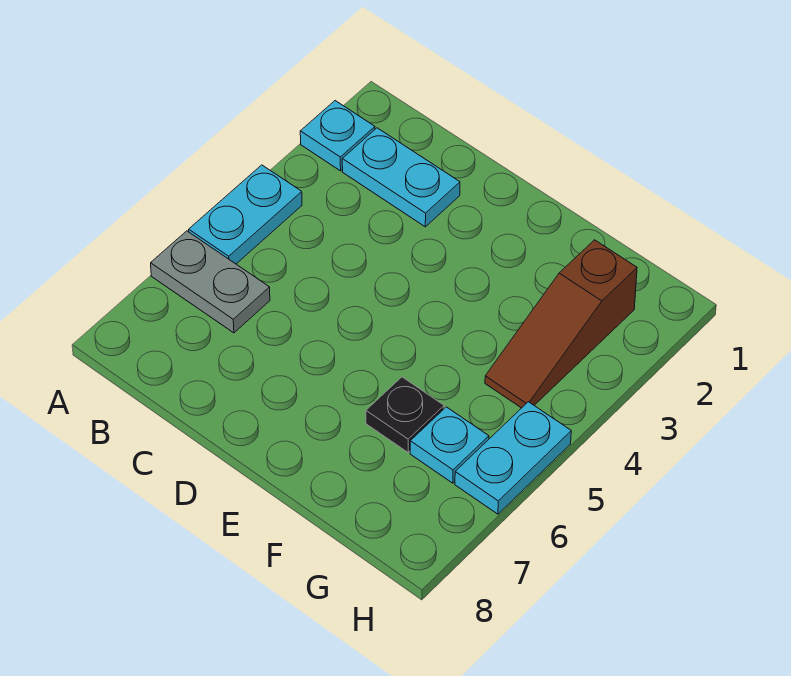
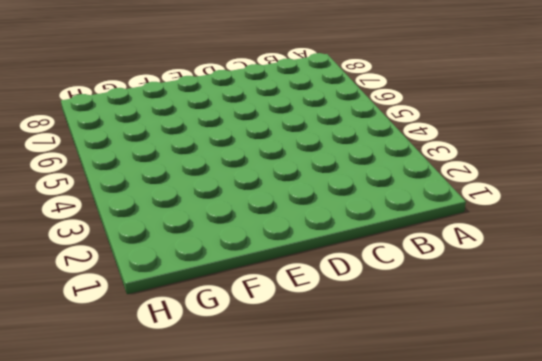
none -> cyan plate A2 level 1
none -> cyan plate A4:A5 level 1

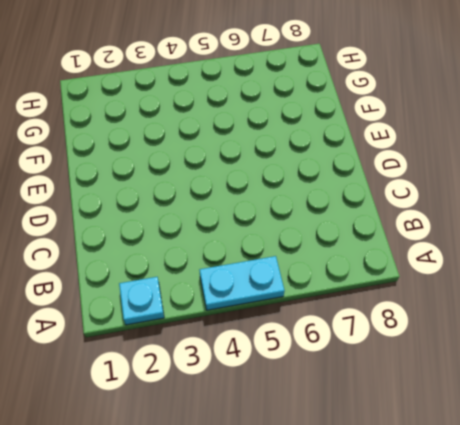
none -> grey plate A6:B6 level 1
none -> cyan plate B2:C2 level 1

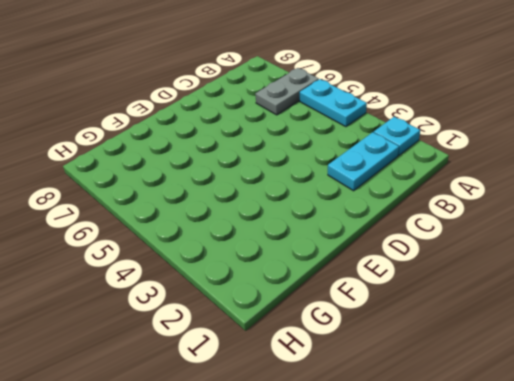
none -> black plate F6 level 1
none -> brown slope G2:G4 level 1 top 2

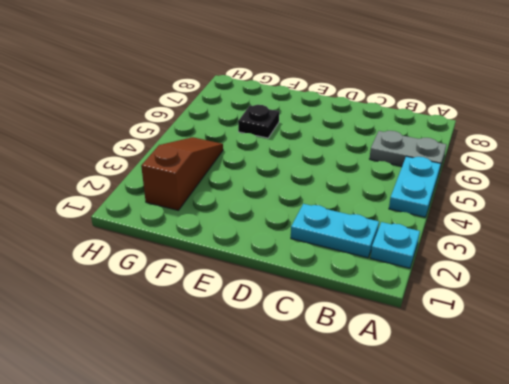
none -> cyan plate G6 level 1
none -> cyan plate H5:H6 level 1

